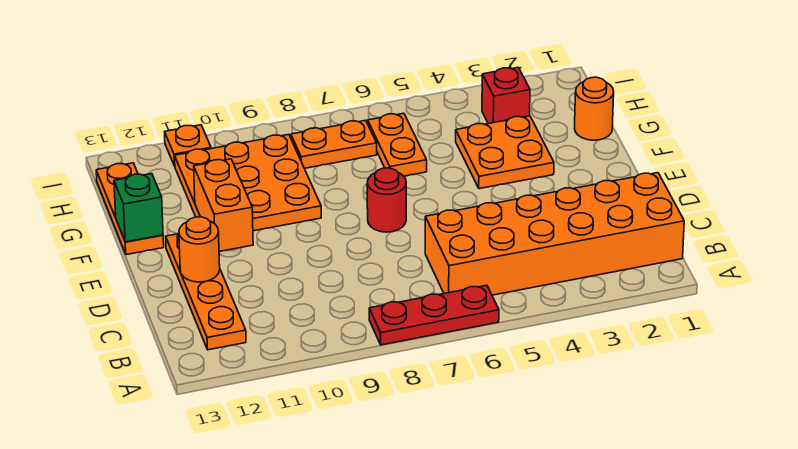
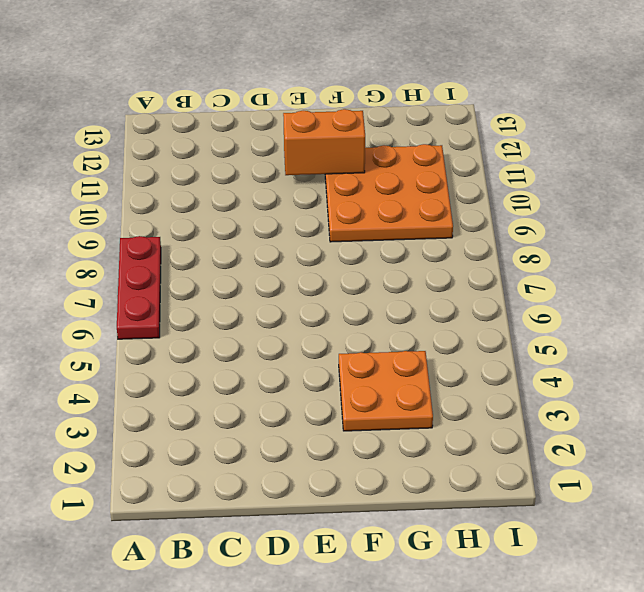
none -> orange brick B1:C6 level 1
none -> orange plate B12:E12 level 1
none -> red round brick E7 level 1

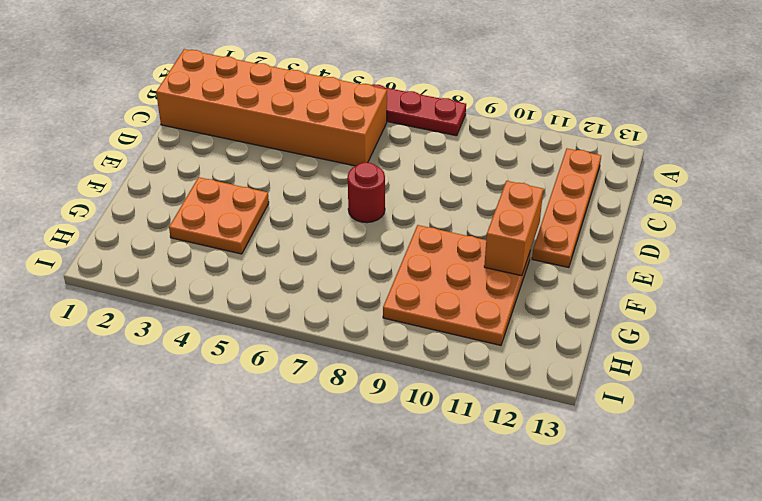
none -> orange plate F13:H13 level 1
none -> orange round brick G1 level 1
none -> orange plate G6:H6 level 1

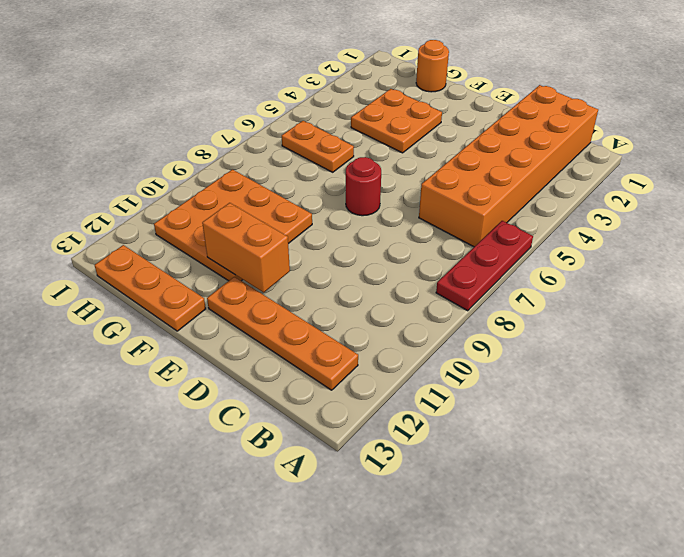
none -> red brick H3 level 1
none -> orange plate H7:H8 level 1
none -> orange plate I11 level 1

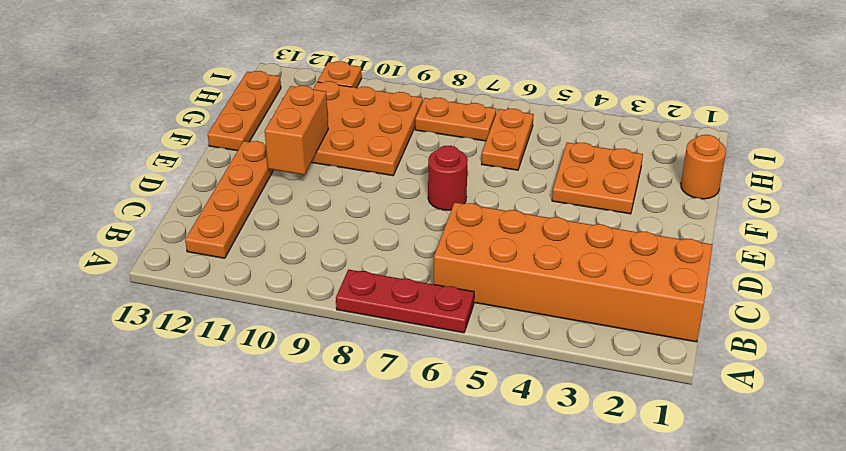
none -> red brick H3 level 1
none -> orange round brick D12 level 2
none -> green brick F13 level 2

